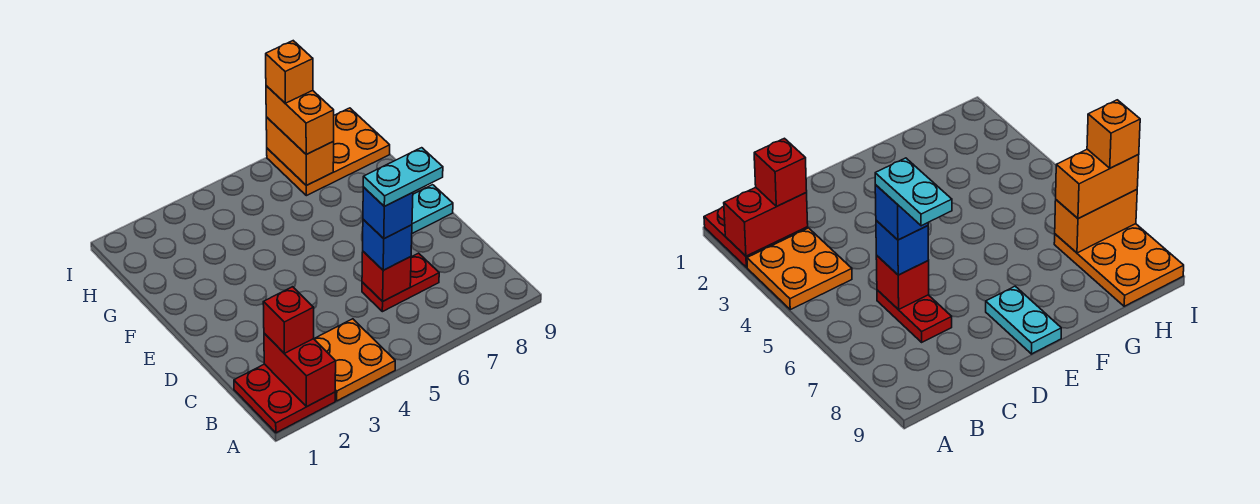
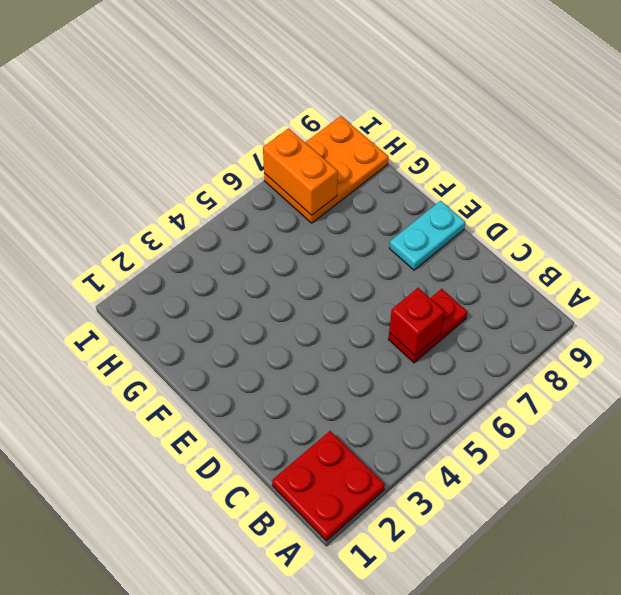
none -> orange plate A3:B4 level 1
none -> red brick A2:B2 level 2
none -> red brick B2 level 3

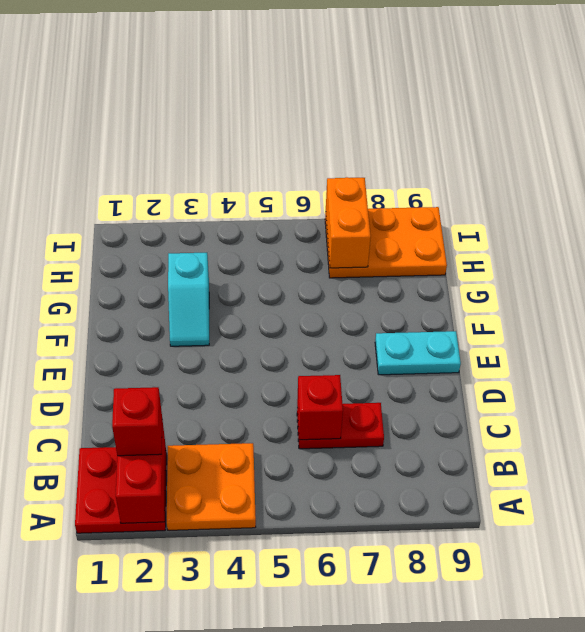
cyan slope F3:G3 level 1 top G -> none
none -> blue brick C6 level 3
none -> orange brick H7:I7 level 3
none -> blue brick C6 level 4

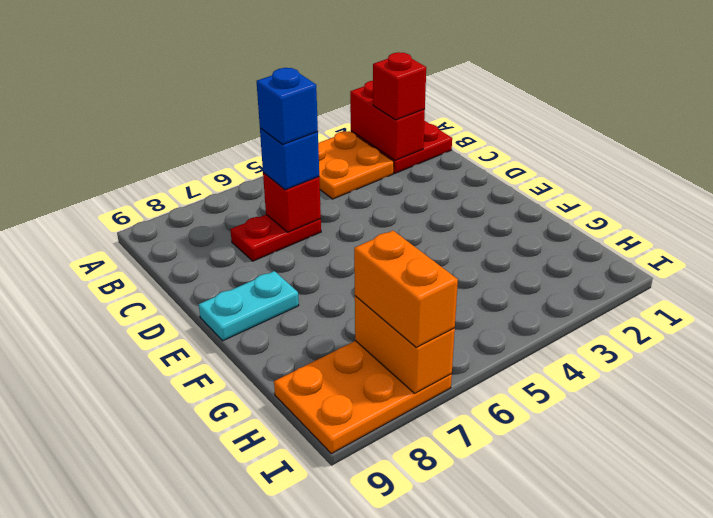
none -> orange brick I7 level 4
none -> cyan plate C6:C7 level 5

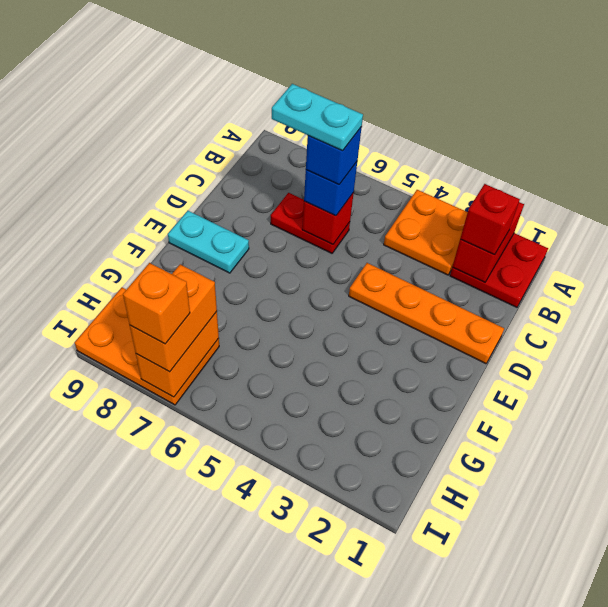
orange plate D1:D4 level 1 -> none

